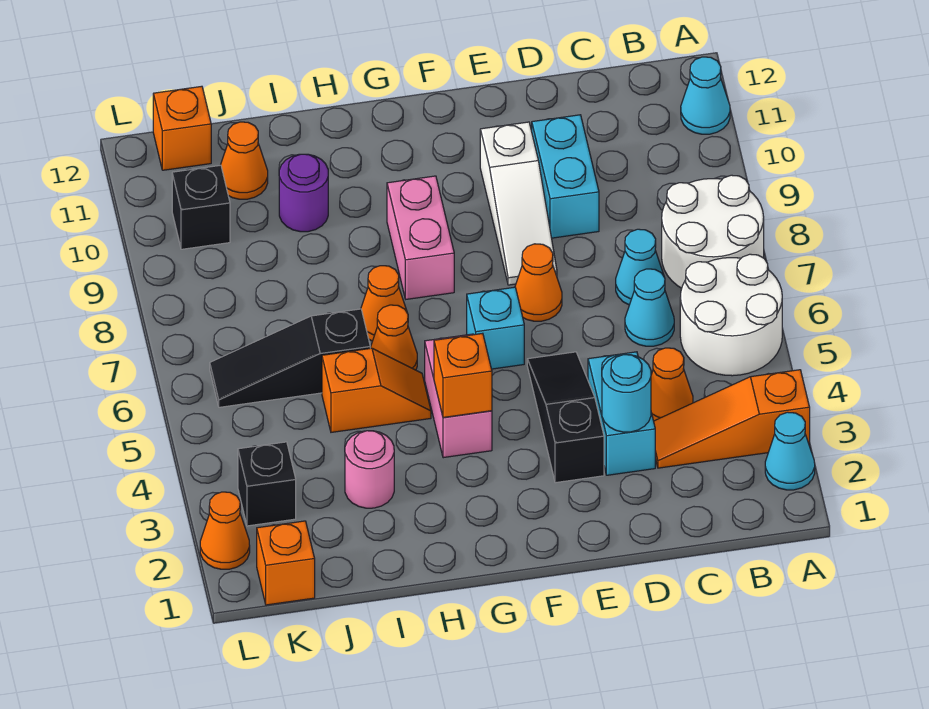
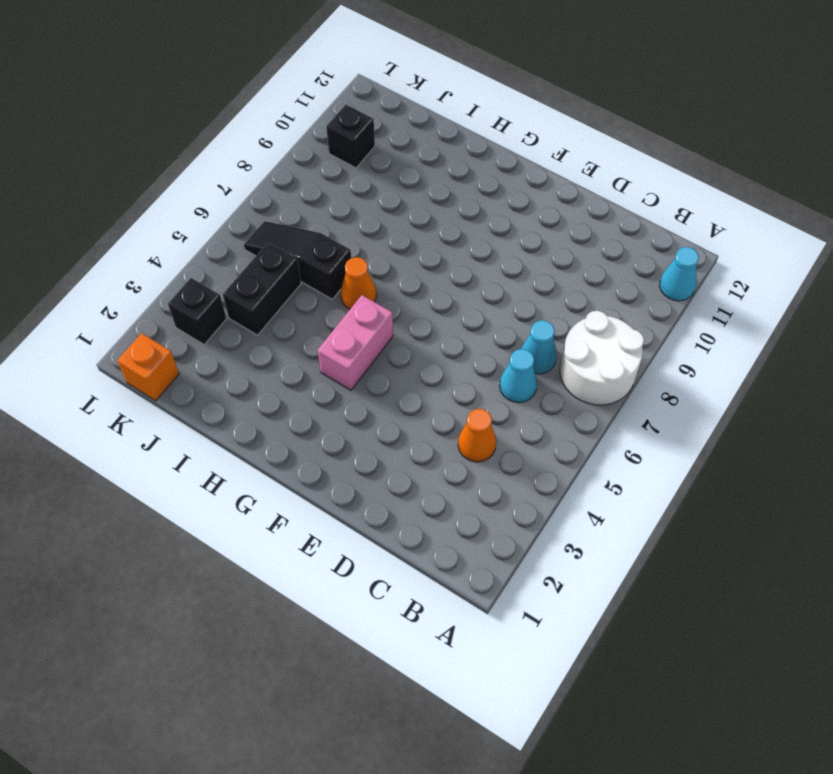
black brick J4:J5 level 1 -> none
none -> cyan cone A2 level 1
none -> orange slope A3:C3 level 1 top A
none -> white round brick A5:B6 level 1
none -> cyan brick D3:D4 level 1

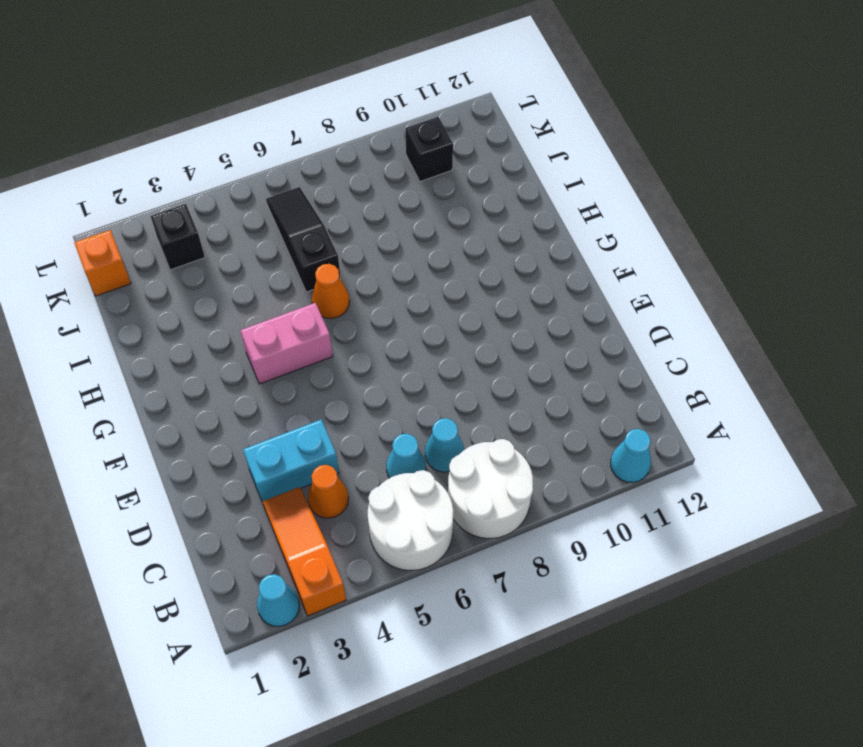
none -> cyan brick D9:D10 level 1
none -> black slope E3:E5 level 1 top 3
none -> orange cone E7 level 1
none -> white slope E8:E10 level 1 top 10

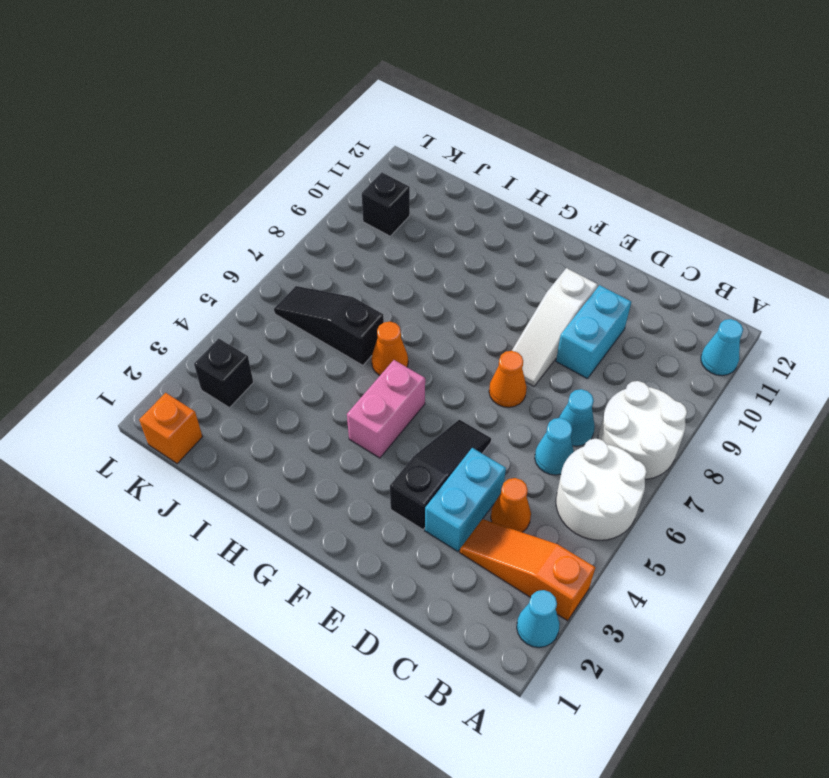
none -> cyan brick F6 level 1
none -> pink brick G8:G9 level 1
none -> orange slope H5:I5 level 1 top I
none -> orange cone H7 level 1

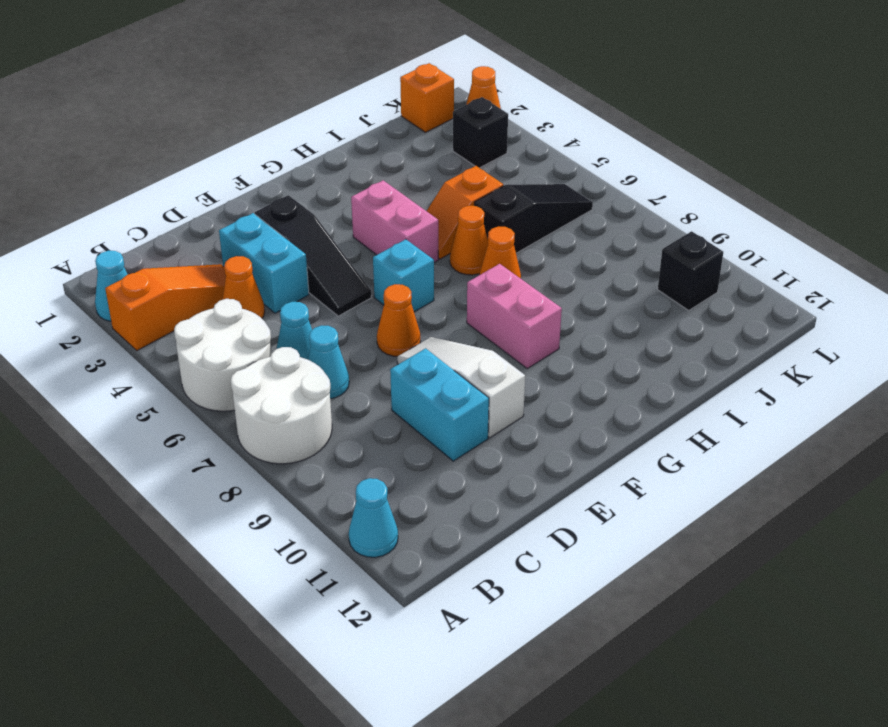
none -> pink round brick I3 level 1
none -> purple round brick I10 level 1
none -> orange cone J11 level 1
none -> orange brick K12 level 1

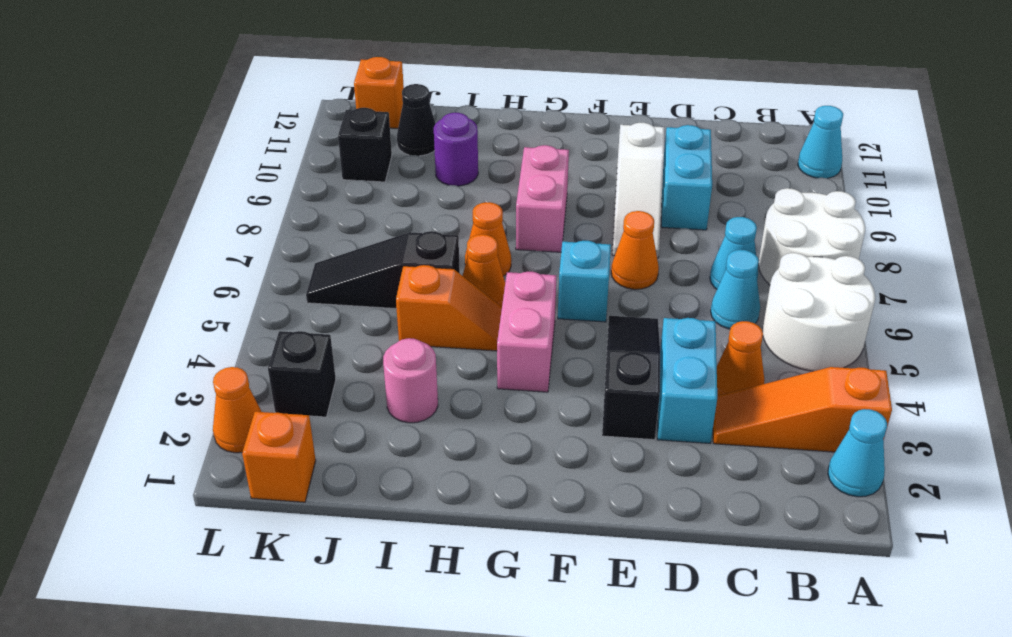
black cone J11 level 1 -> orange cone J11 level 1
none -> cyan round brick D3 level 2
none -> orange brick G4 level 2

